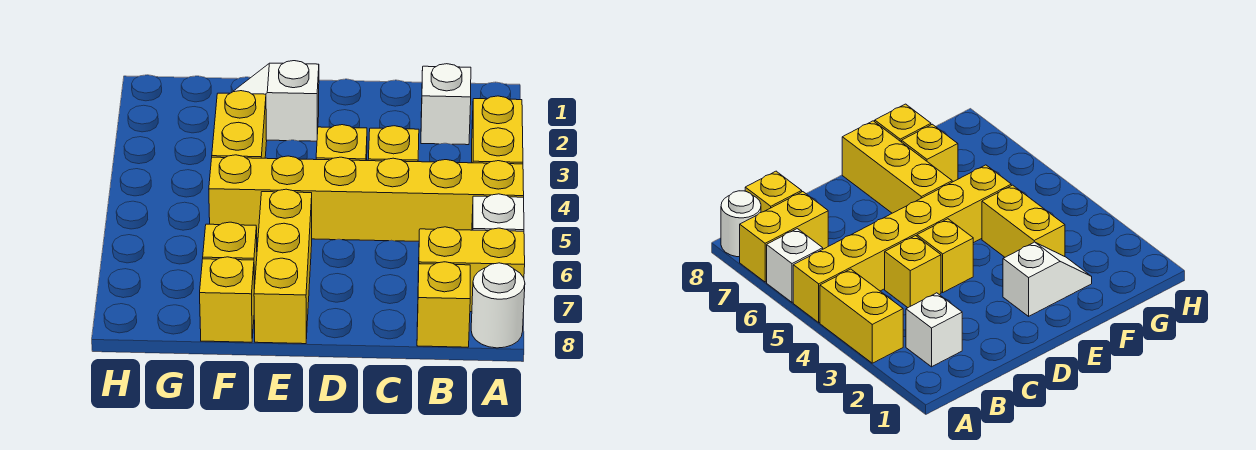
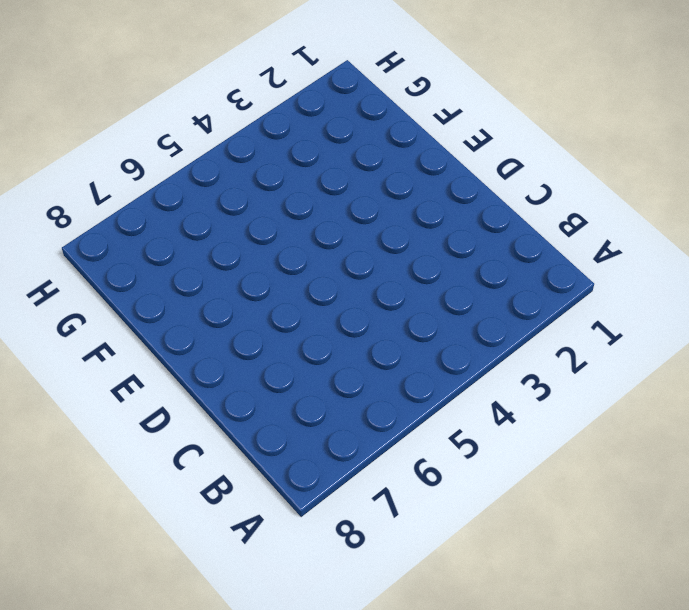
none -> yellow brick A3:A4 level 1
none -> yellow brick A5:F5 level 1
none -> white brick A6 level 1

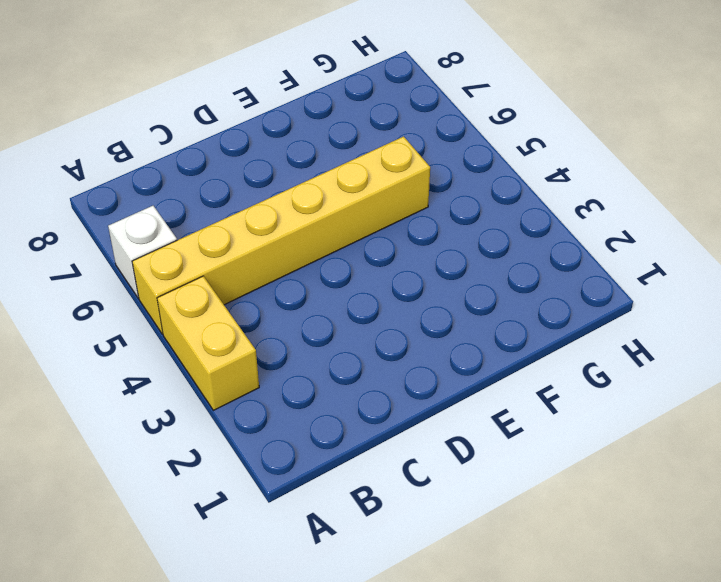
none -> yellow brick A7:B7 level 1
none -> white round brick A8 level 1
none -> white brick B2 level 1

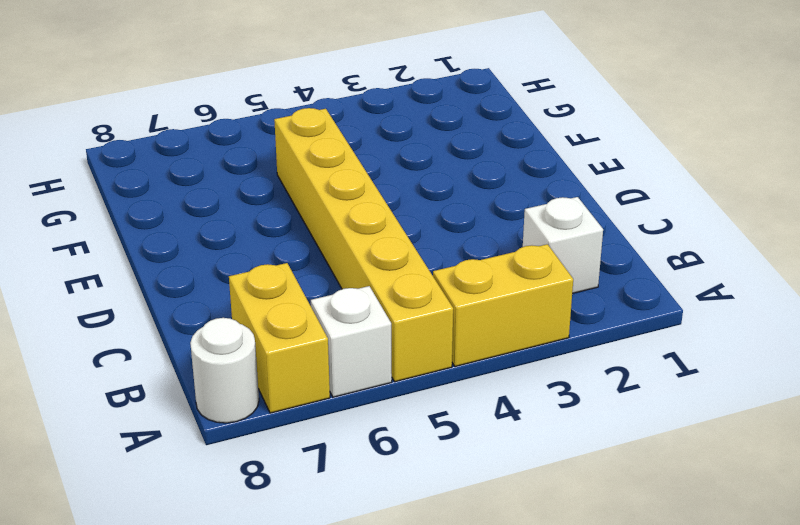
none -> yellow brick B8 level 1
none -> yellow brick C4 level 1
none -> yellow brick D4 level 1

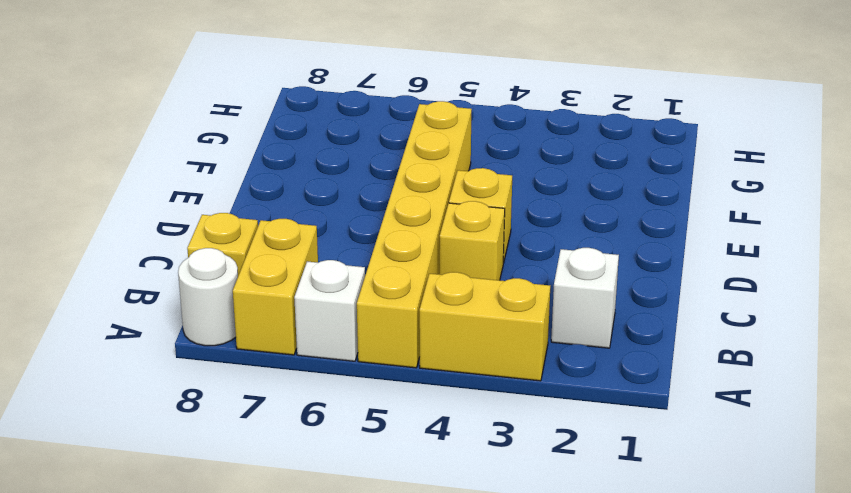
none -> white slope E2:F2 level 1 top E
none -> yellow brick E6:E8 level 1
none -> yellow brick F3:F4 level 1

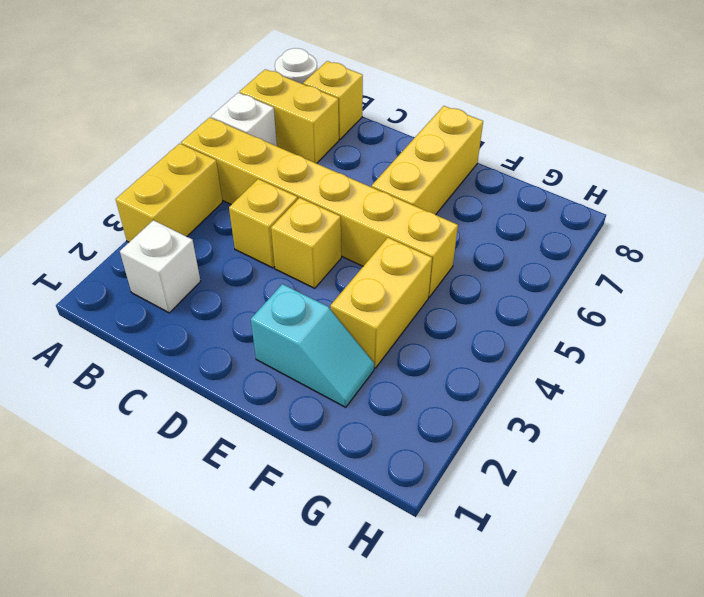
cyan slope E2:F2 level 1 top E -> white slope E2:F2 level 1 top E
none -> yellow brick F7 level 1
none -> yellow brick F8 level 1

